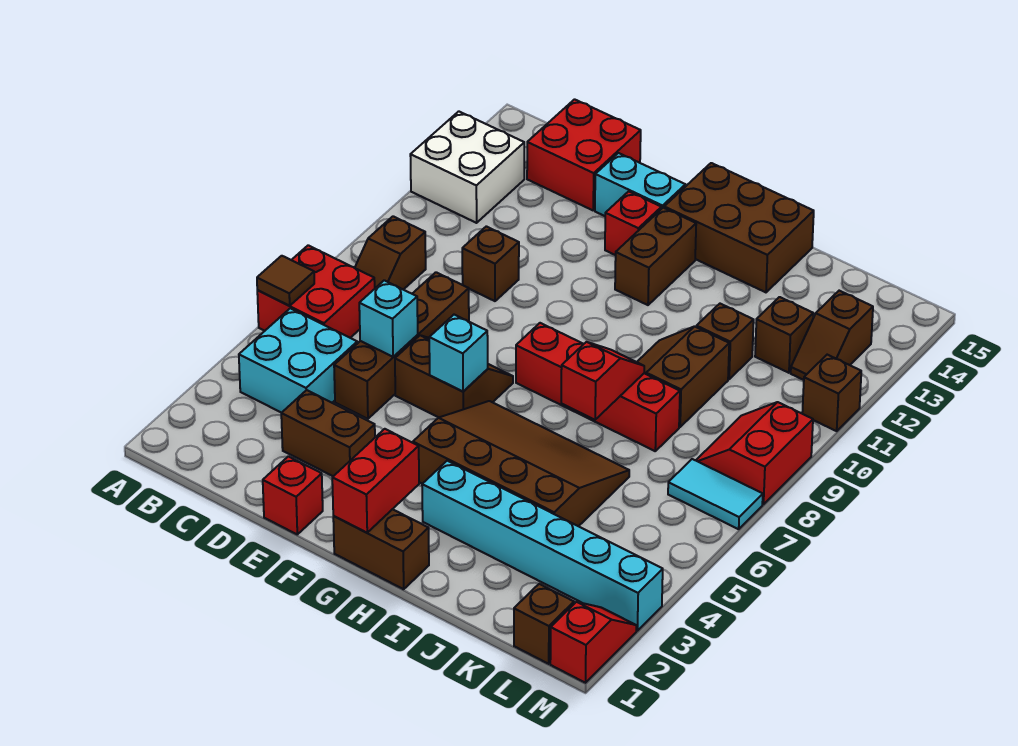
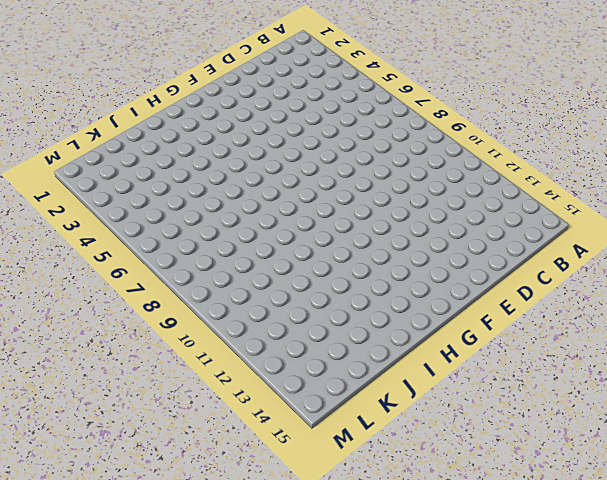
none -> red brick A6:B7 level 1
none -> white brick A12:B13 level 1
none -> cyan brick B4:C5 level 1
none -> brown slope B8:B9 level 1 top 9

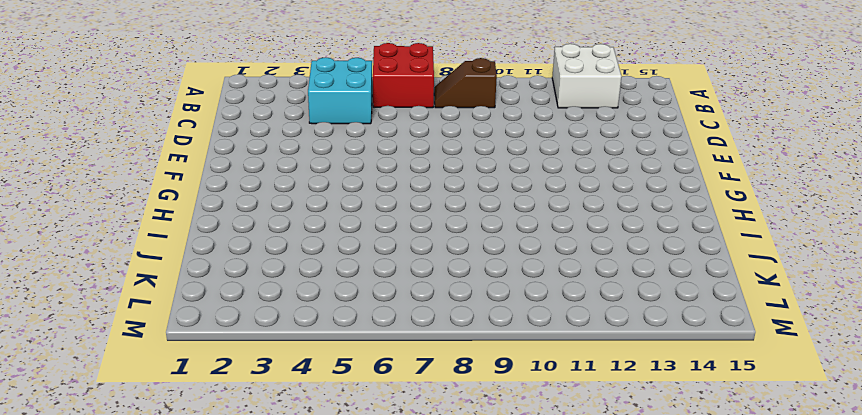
none -> red brick C14:D15 level 1
none -> brown brick D3:E3 level 1
none -> brown brick D5:D8 level 1
none -> brown brick D10 level 1

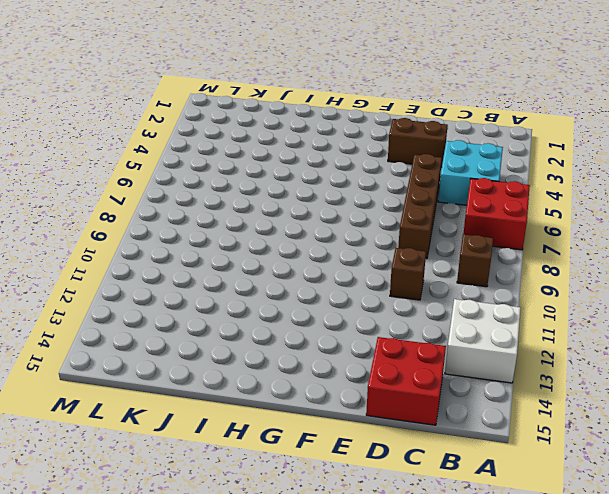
none -> red brick E1 level 1
none -> brown slope E6:F7 level 1 top 6
none -> cyan brick E14:F14 level 1
none -> red brick F13 level 1

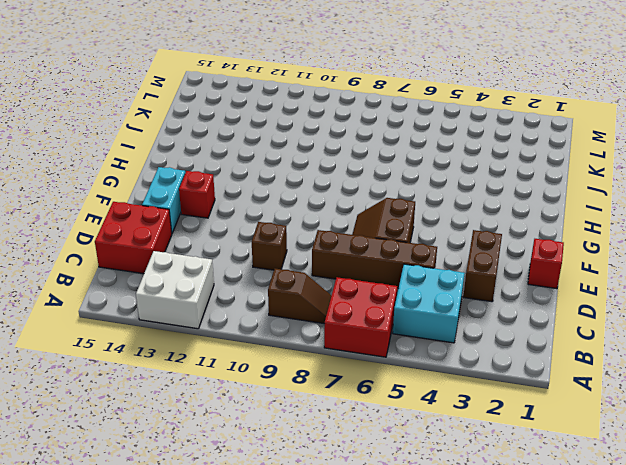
none -> brown brick G1:H1 level 1
none -> brown slope G4:J6 level 1 top 4
none -> red brick G8:J8 level 1
none -> brown brick G12:G13 level 1

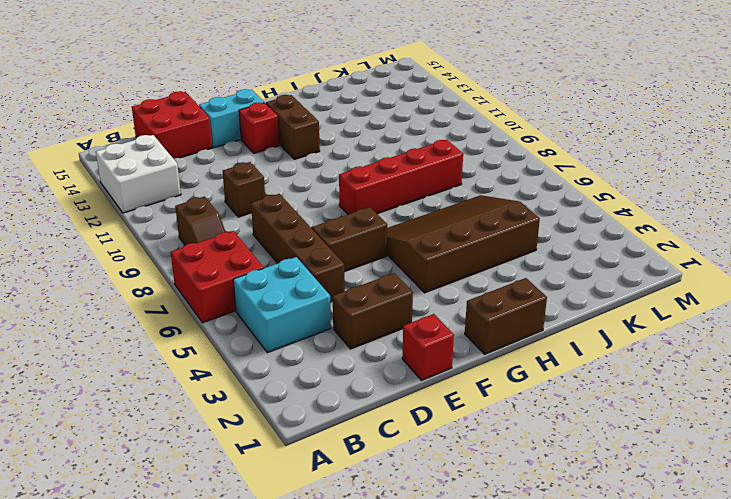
none -> brown brick G14:I15 level 1
none -> cyan brick H3:M3 level 1
none -> brown slope I9:J10 level 1 top J
none -> brown brick J11 level 1

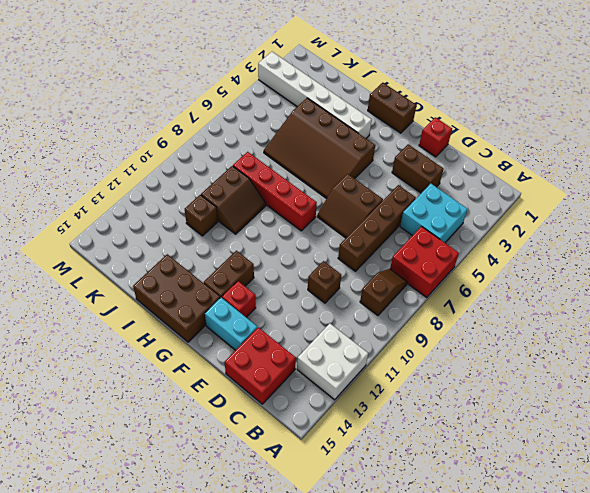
white brick H3:M3 level 1 -> cyan brick H3:M3 level 1
none -> brown brick K12 level 1
none -> brown brick L1 level 1
none -> cyan tile L7:M7 level 1
none -> red slope L8:M9 level 1 top M

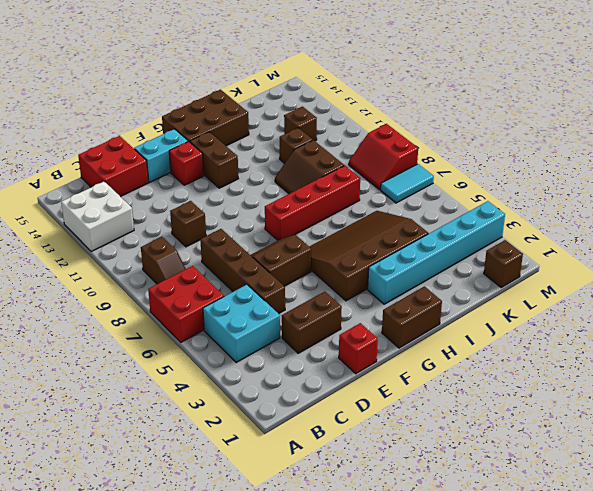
none -> brown slope L12:L13 level 1 top 13
none -> red slope M1:M2 level 1 top 1
none -> brown brick M11 level 1
none -> brown tile A6 level 2

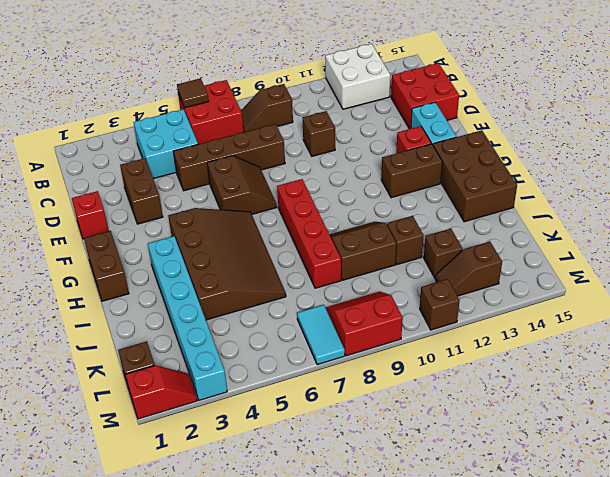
none -> cyan brick D6 level 2
none -> cyan brick F6 level 2
none -> red brick G1:G2 level 2
none -> red slope I7:I8 level 2 top 7

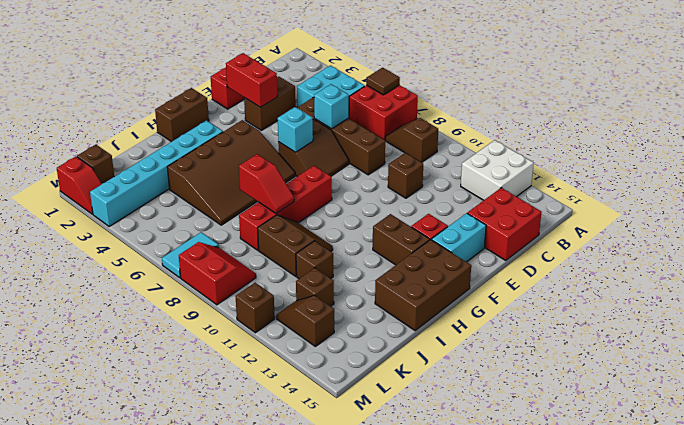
red brick E2:E3 level 2 -> red brick G1:G2 level 2

